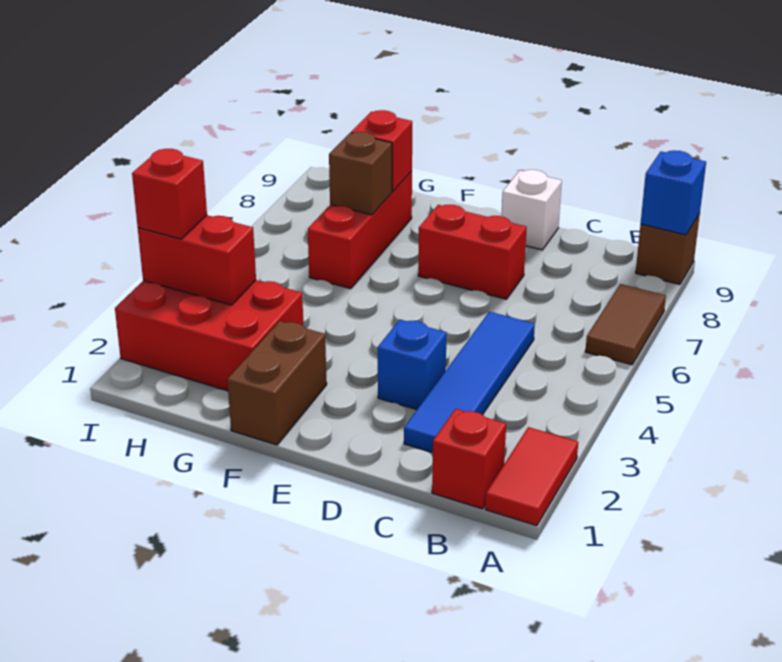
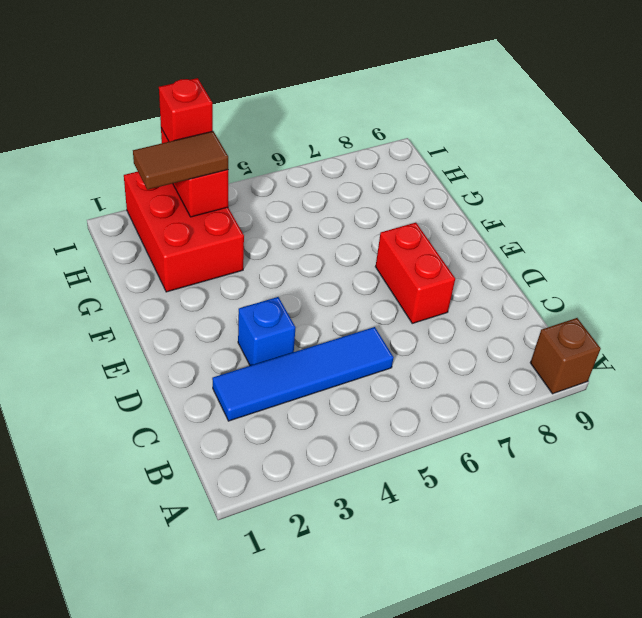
brown tile H2:H3 level 3 -> brown tile A6:A7 level 1
none -> red tile A1:A2 level 1
none -> red brick B1 level 1
none -> white brick D9 level 1

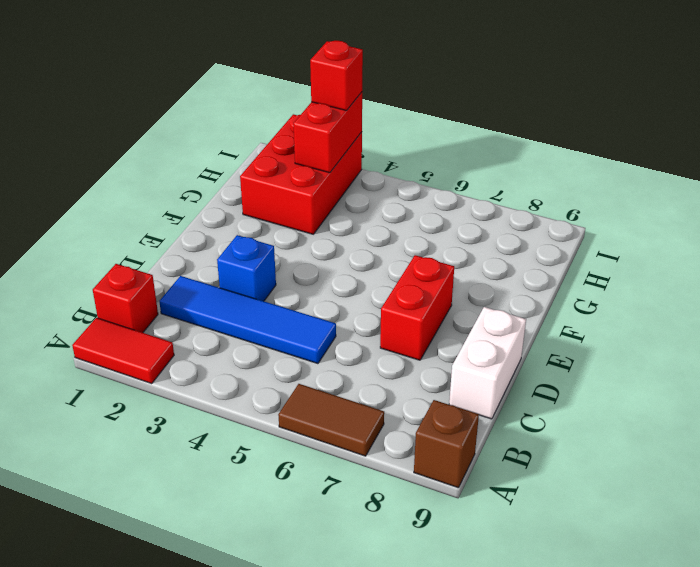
white brick C9:D9 level 1 -> white brick D9 level 1
none -> brown brick F1:F2 level 1
none -> red brick G6:G8 level 1
none -> blue brick A9 level 2

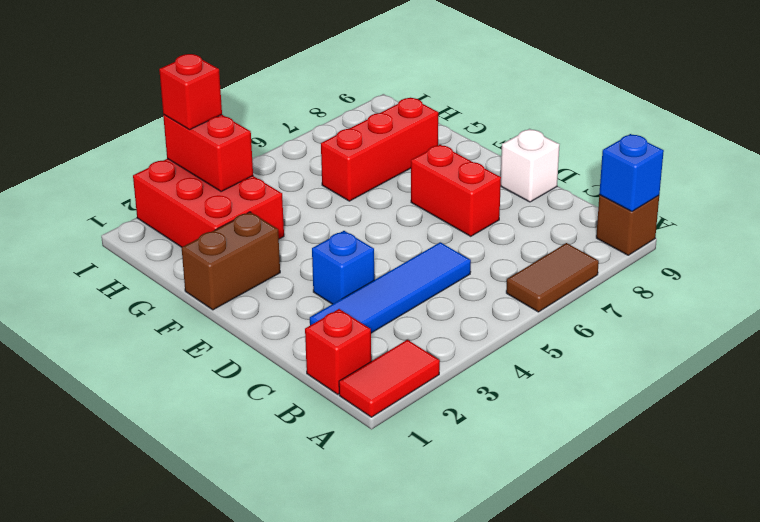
none -> brown brick G7 level 2
none -> red brick G8 level 2

